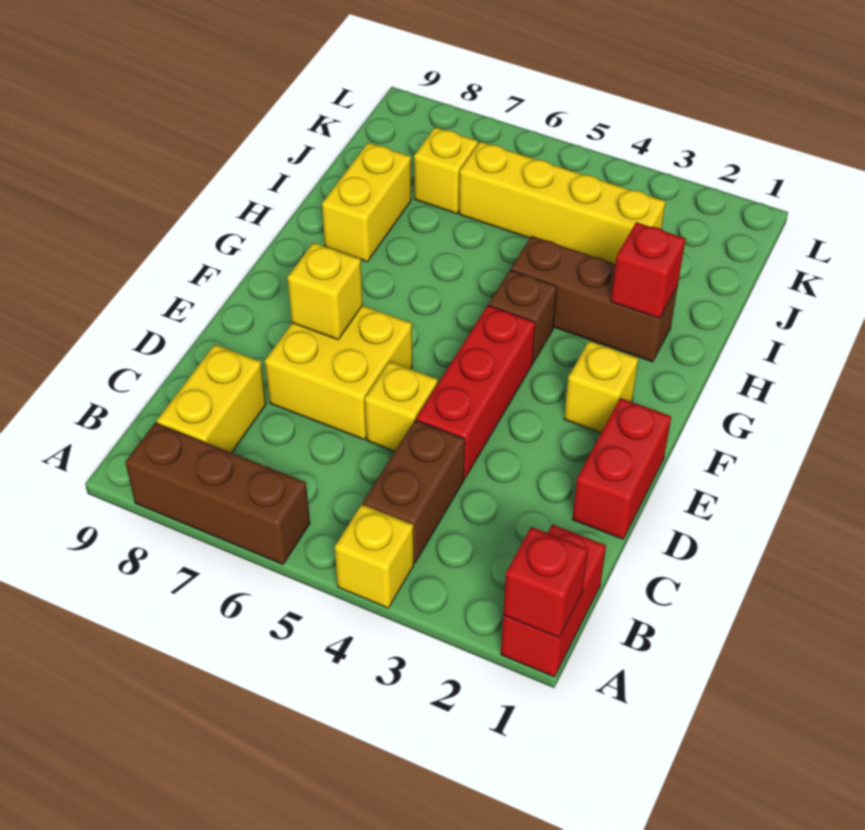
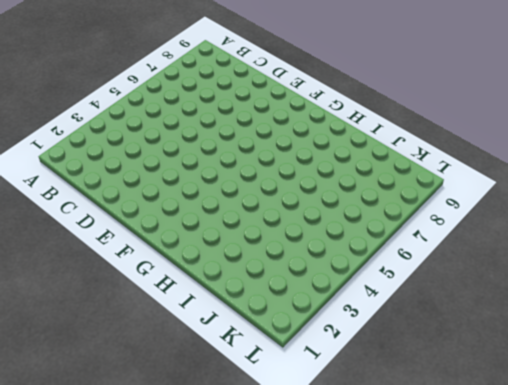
none -> red brick A1:B1 level 1
none -> yellow brick A4 level 1
none -> brown brick A6:A8 level 1

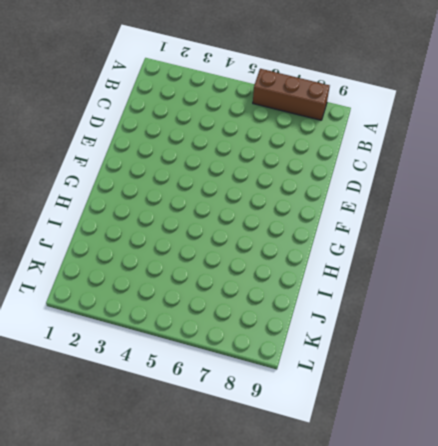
none -> red brick A1:B1 level 1
none -> yellow brick A4 level 1
none -> brown brick B4:C4 level 1

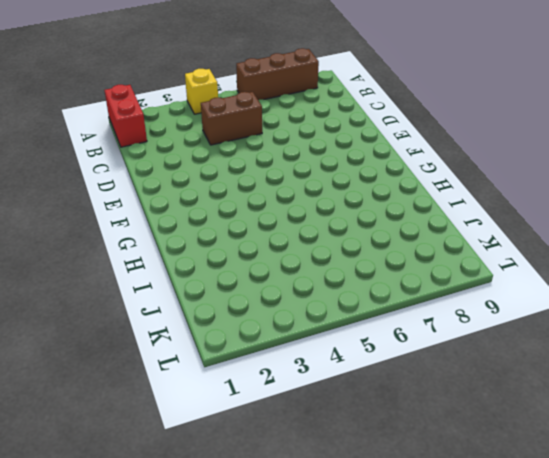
brown brick C4:C5 level 1 -> brown brick B4:C4 level 1
none -> yellow brick B8:C8 level 1
none -> red brick D1:E1 level 1
none -> red brick D4:F4 level 1

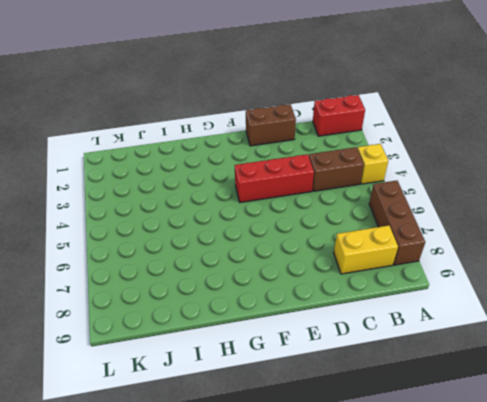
brown brick D1:E1 level 1 -> red brick D1:E1 level 1
none -> yellow brick D5 level 1
none -> yellow brick D6:E7 level 1
none -> yellow brick F2 level 1

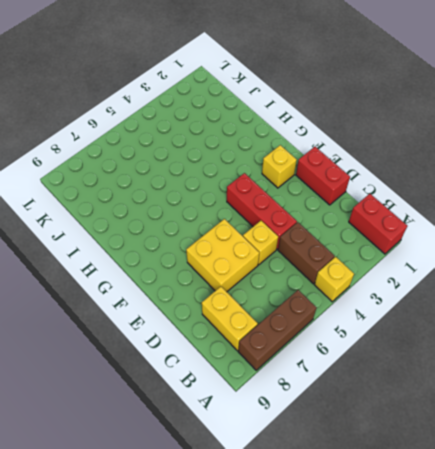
none -> brown brick G4 level 1
none -> brown brick H2:H4 level 1
none -> yellow brick H8:I8 level 1

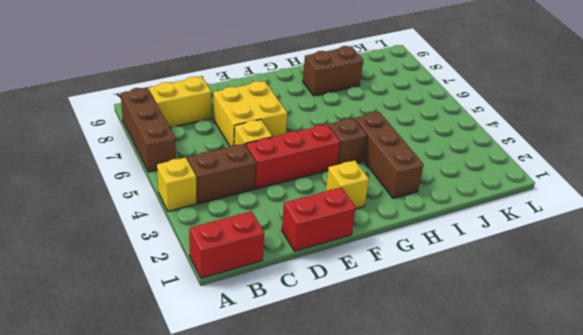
brown brick H8:I8 level 1 -> yellow brick H8:I8 level 1
none -> yellow brick J3:J6 level 1
none -> yellow brick J7 level 1
none -> red brick A1 level 2

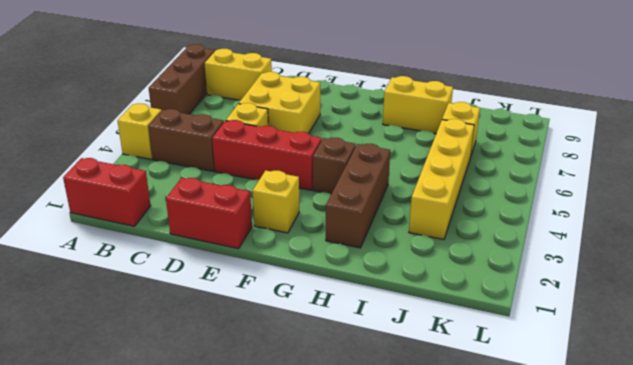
none -> red brick A1 level 2
none -> yellow brick E7 level 2
none -> red brick H2 level 2

